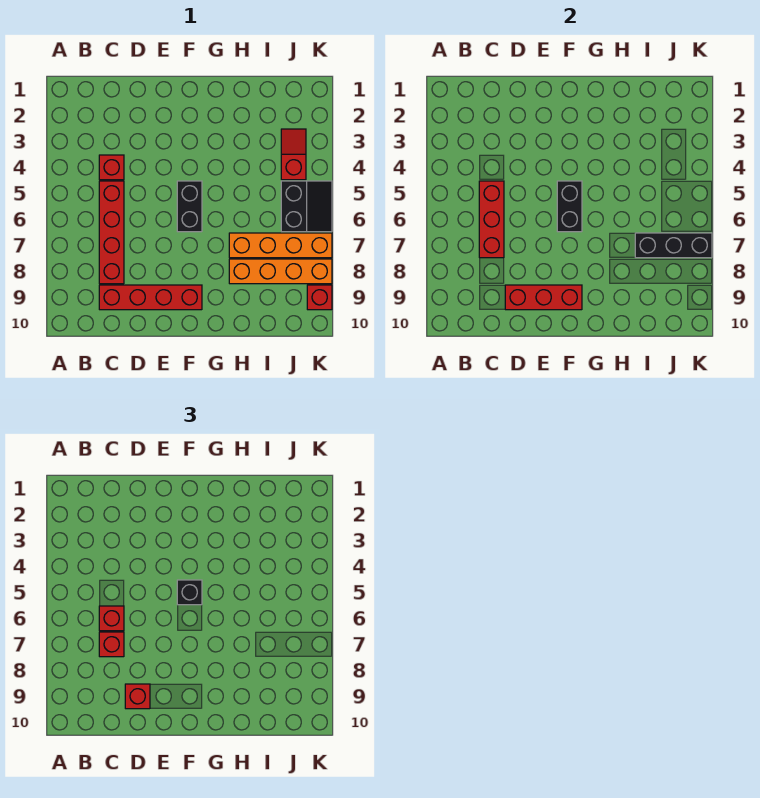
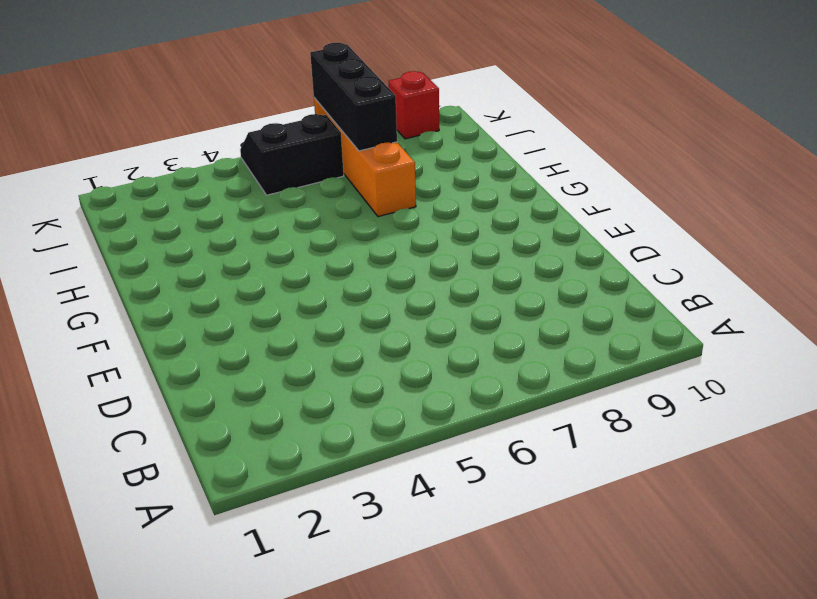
none -> red brick C4 level 1
none -> red brick C5:C8 level 1
none -> red brick C9:F9 level 1

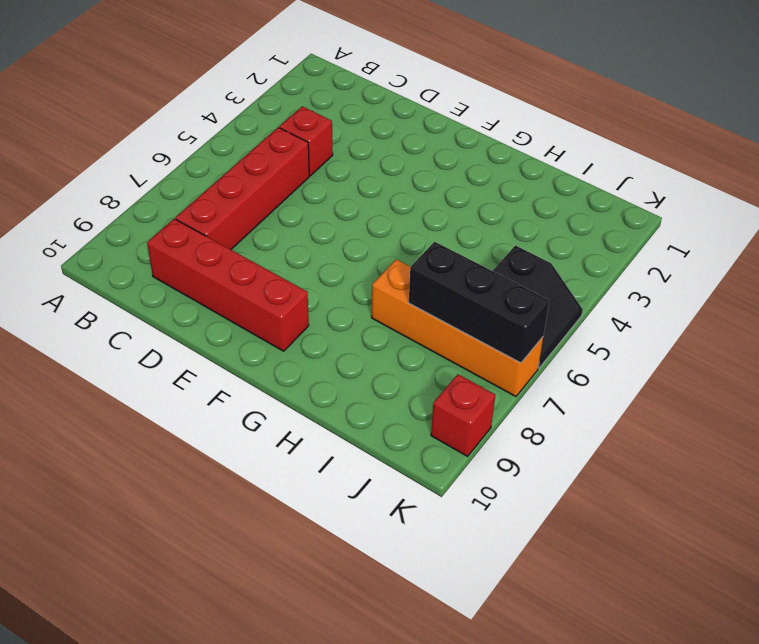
none -> black brick F5:F6 level 1
none -> orange brick H8:K8 level 1
none -> red slope J3:J4 level 1 top 4

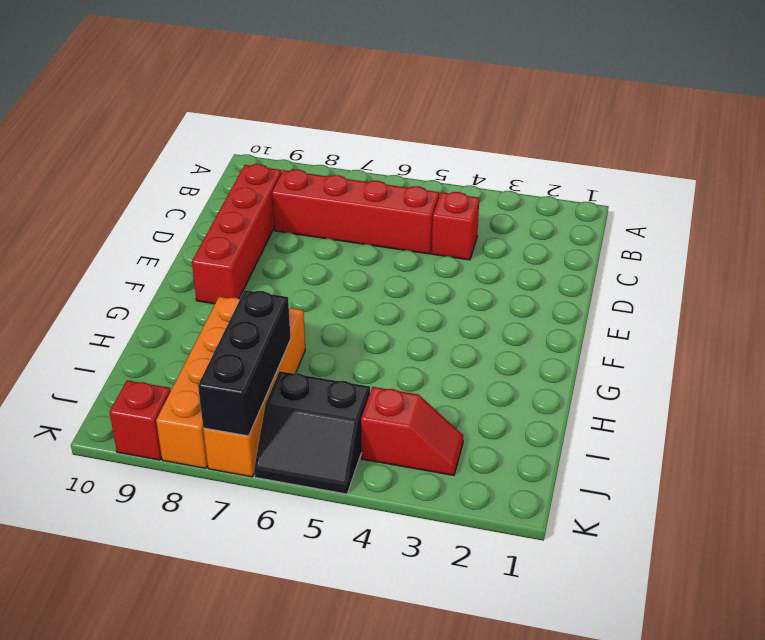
none -> black brick F5:F6 level 1
none -> red brick C5:C7 level 2
none -> red brick D9:F9 level 2

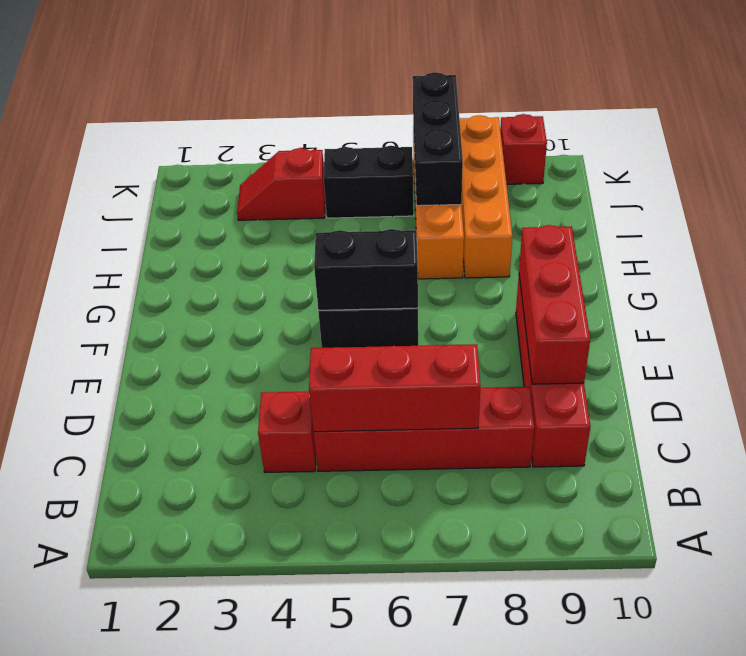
none -> red brick C6 level 3
none -> red brick C7 level 3
none -> red brick D9 level 3

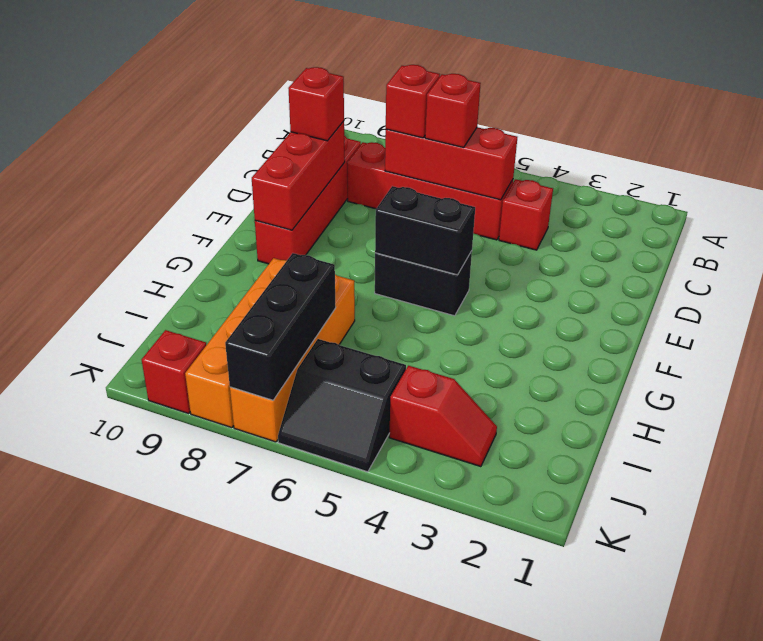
none -> black brick F5 level 3

